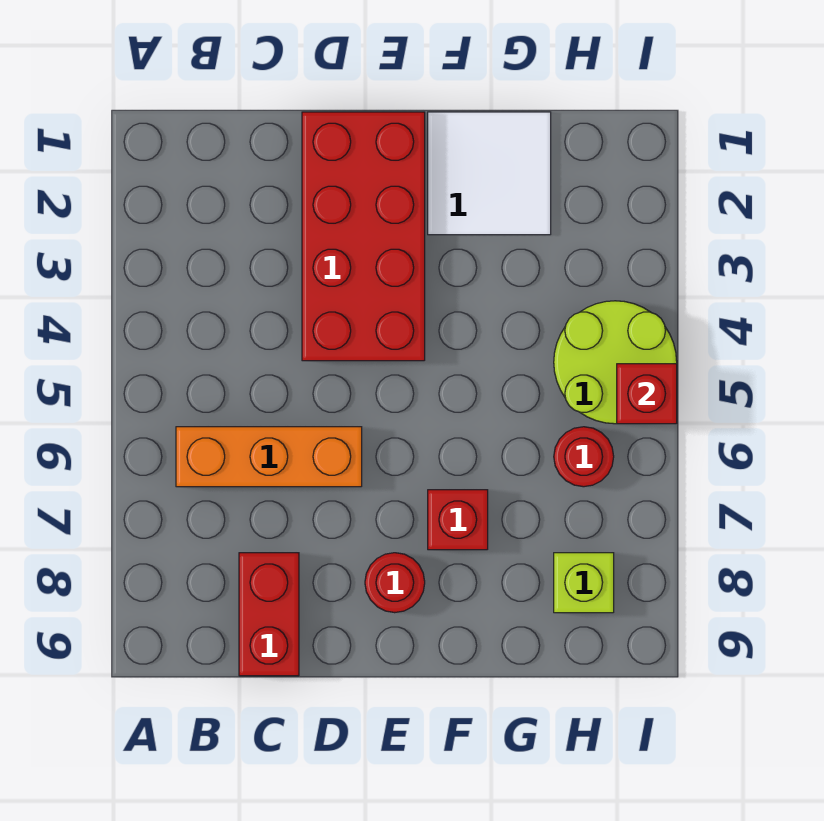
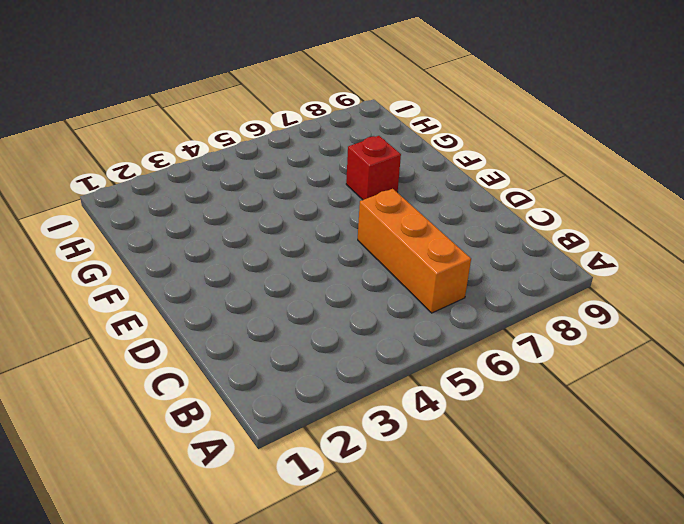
none -> red brick C8:C9 level 1
none -> red brick D1:E4 level 1

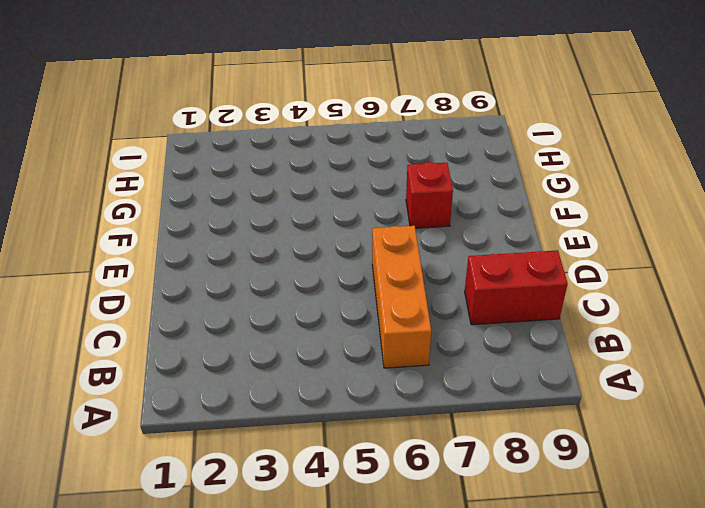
none -> red brick D1:E4 level 1
none -> red round brick E8 level 1

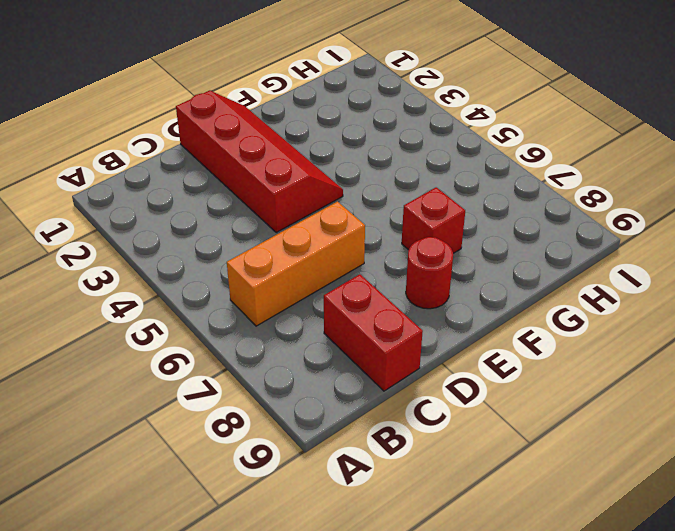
red slope D1:E4 level 1 top D -> red brick D1:E4 level 1
none -> white tile F1:G2 level 1
none -> lime round brick H4:I5 level 1

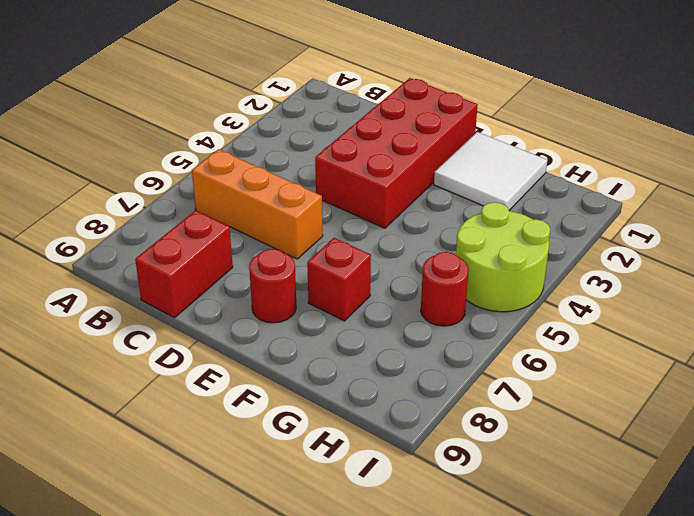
none -> lime brick H8 level 1
none -> red brick I5 level 2

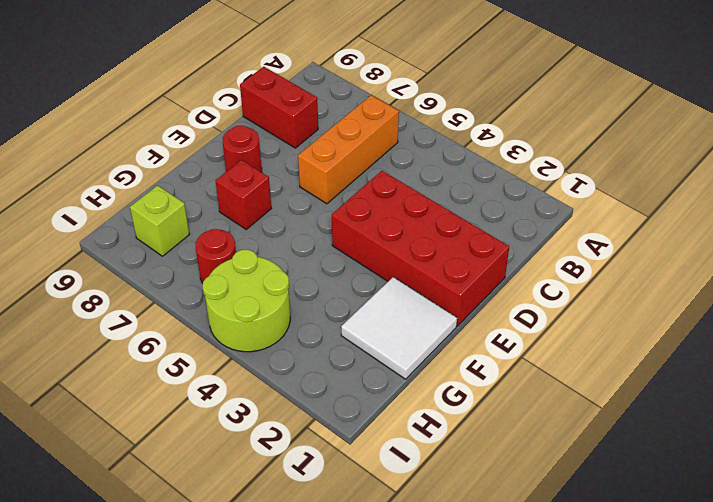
none -> red brick I5 level 2

